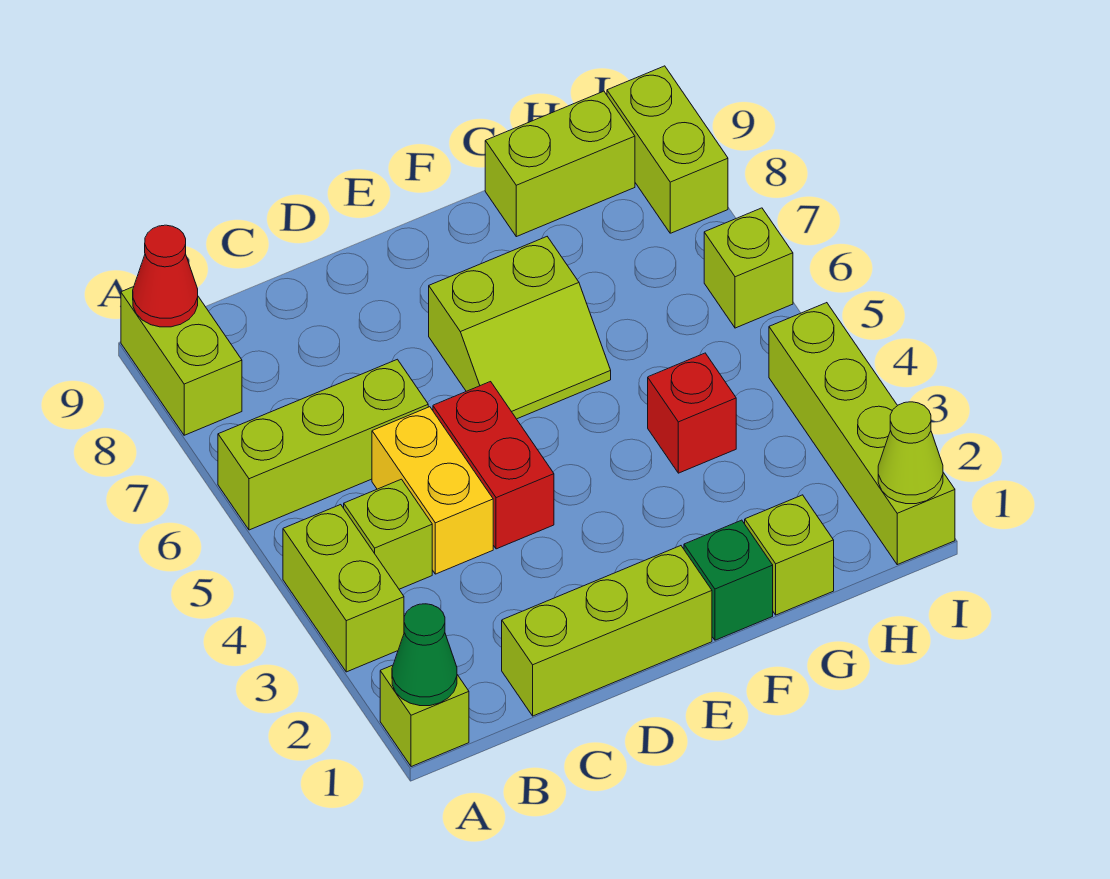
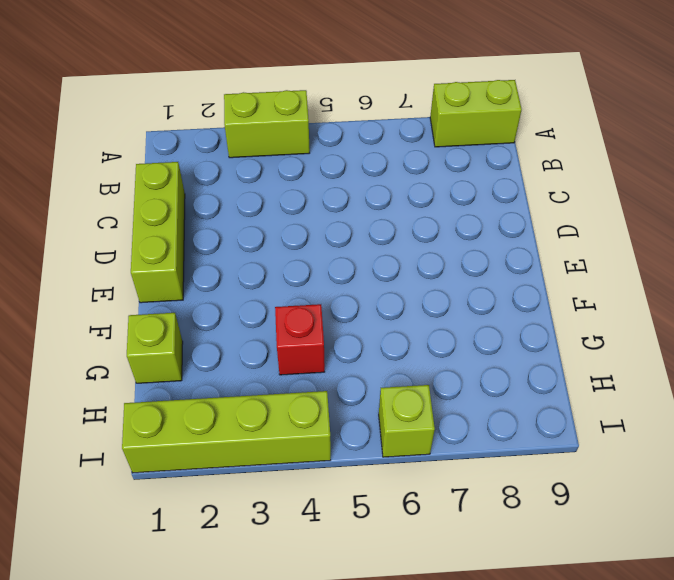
none -> lime brick A1 level 1
none -> lime brick A6:C6 level 1
none -> lime brick B4 level 1

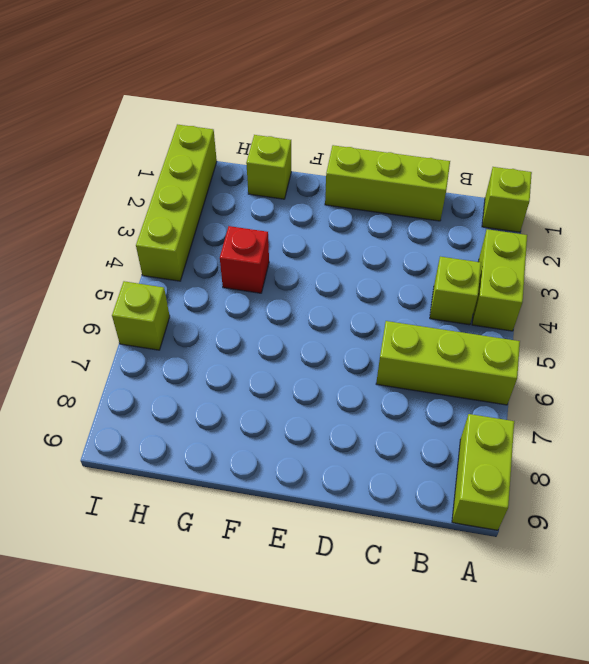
none -> yellow brick C4:C5 level 1
none -> red brick D4:D5 level 1
none -> lime slope E6:F7 level 1 top 7

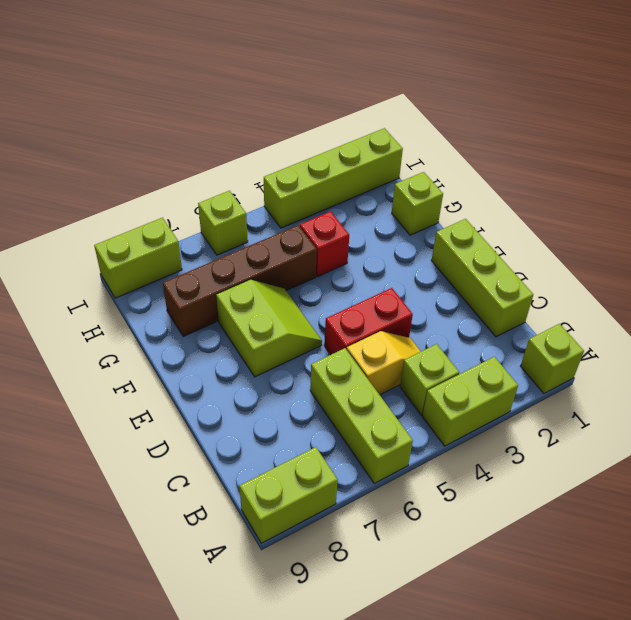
yellow slope C4:C5 level 1 top 5 -> yellow brick C4:C5 level 1
brown brick G5:G8 level 1 -> none
none -> green brick F1 level 1
none -> lime brick G9:H9 level 1
none -> green cone A1 level 2

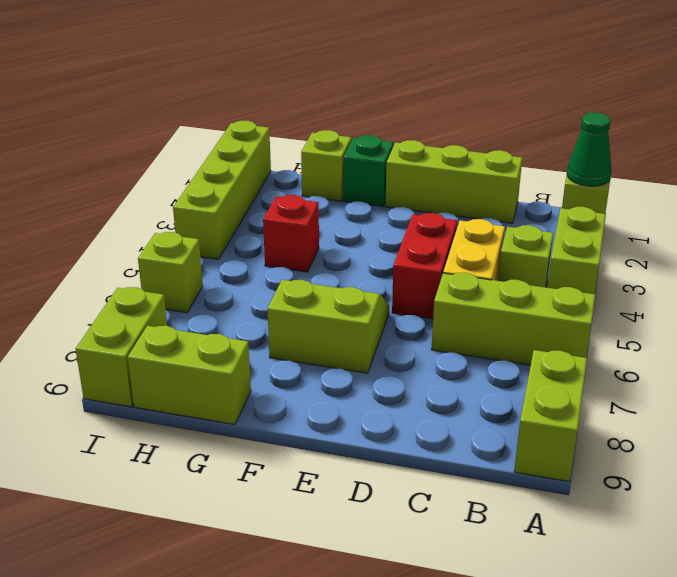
none -> red cone A9 level 2
none -> lime cone I1 level 2

